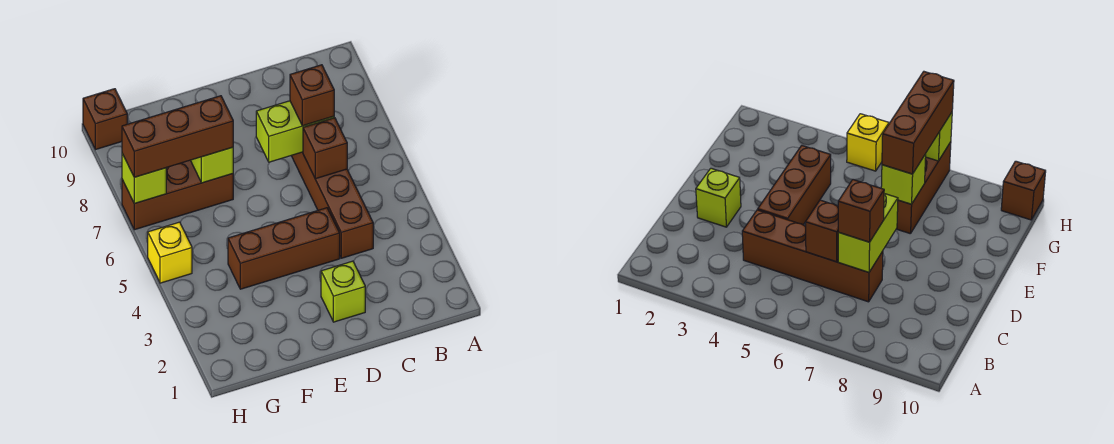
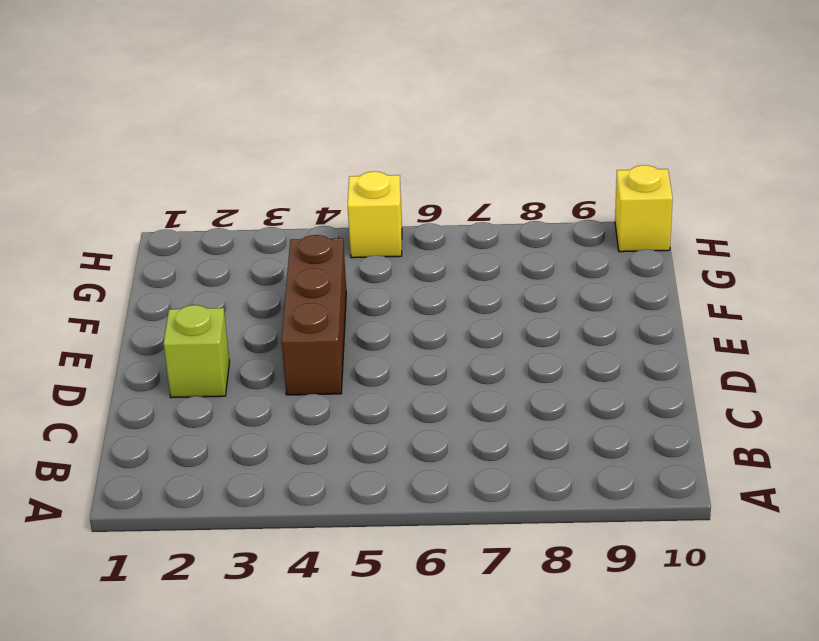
yellow brick H10 level 1 -> brown brick H10 level 1
none -> brown brick C4:C7 level 1
none -> brown brick F7:H7 level 1
none -> brown brick C6 level 2

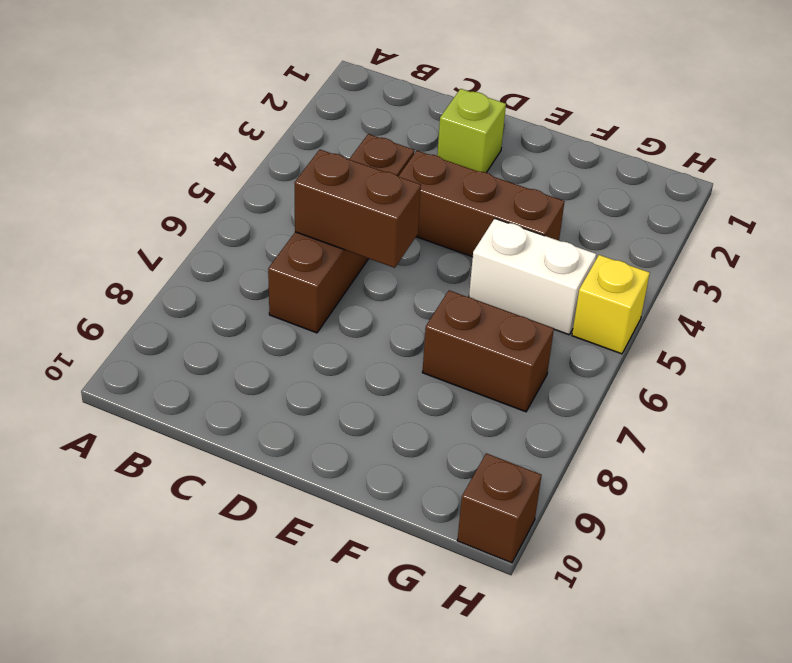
brown brick C6:D6 level 2 -> brown brick C6 level 2
white brick F5:G5 level 1 -> none
brown brick F7:G7 level 1 -> brown brick F7:H7 level 1
none -> lime brick C7:D7 level 2
none -> lime brick F7 level 2
none -> lime brick H7 level 2

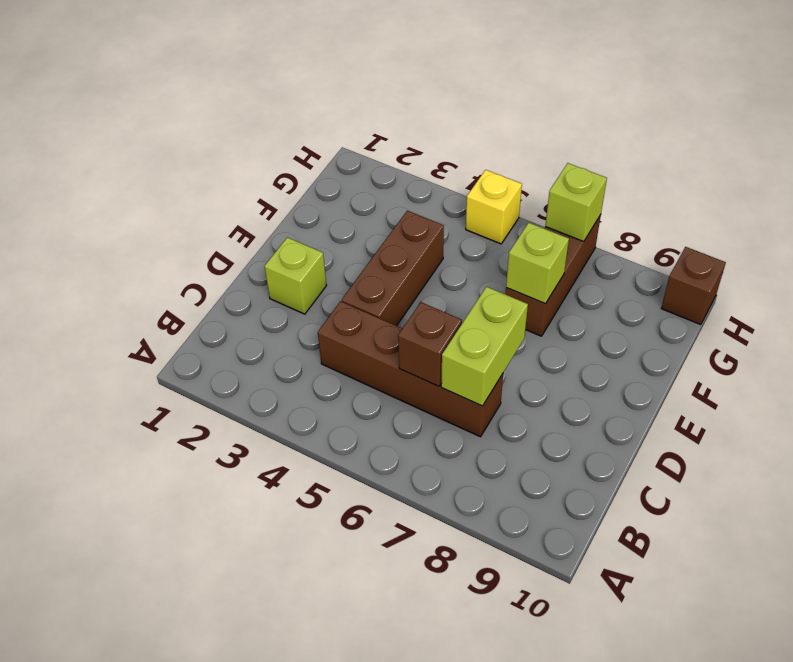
none -> brown brick C7 level 3
none -> brown brick F7:H7 level 3

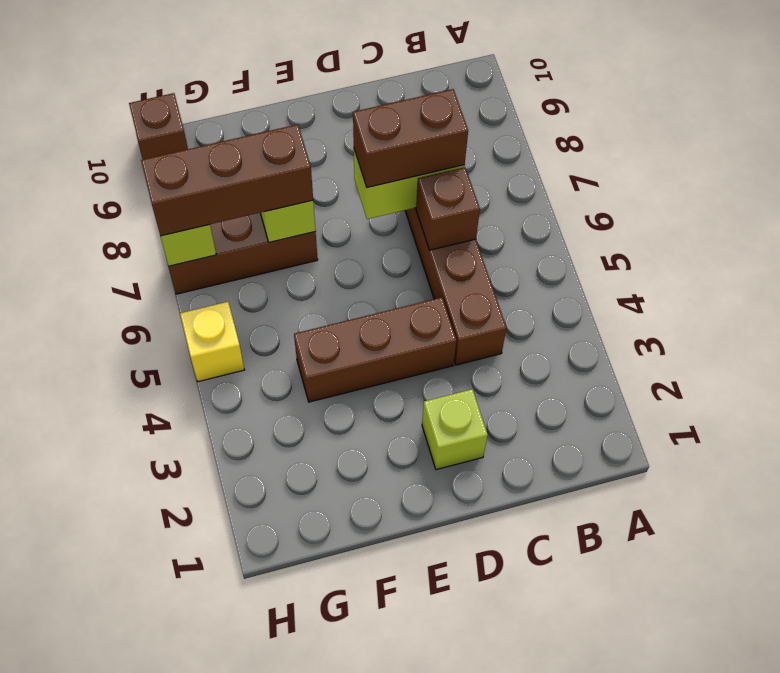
brown brick C7:D7 level 3 -> brown brick C7 level 3

